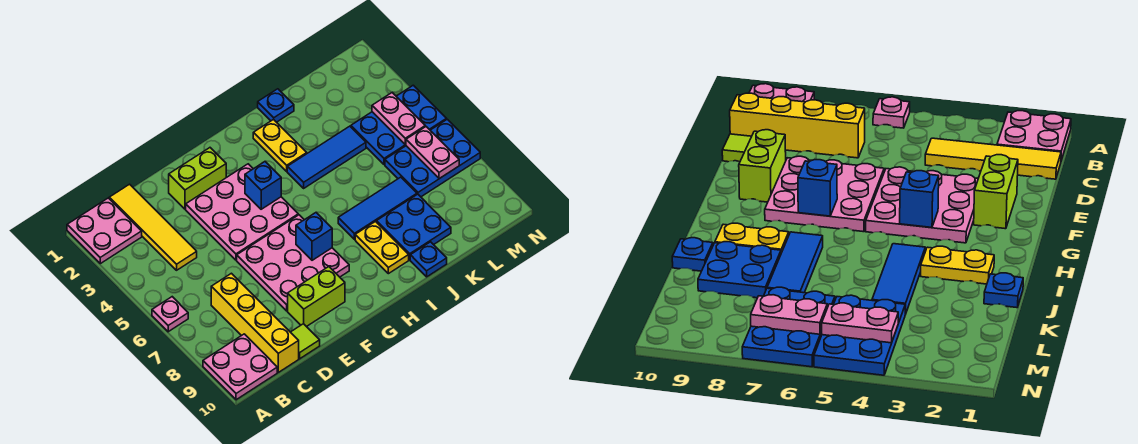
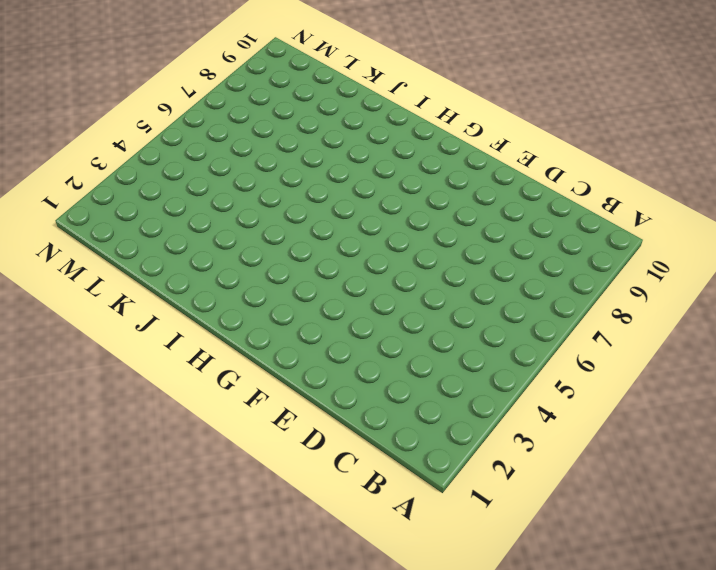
none -> pink plate A1:B2 level 1
none -> pink plate A6 level 1
none -> pink plate A9:B10 level 1

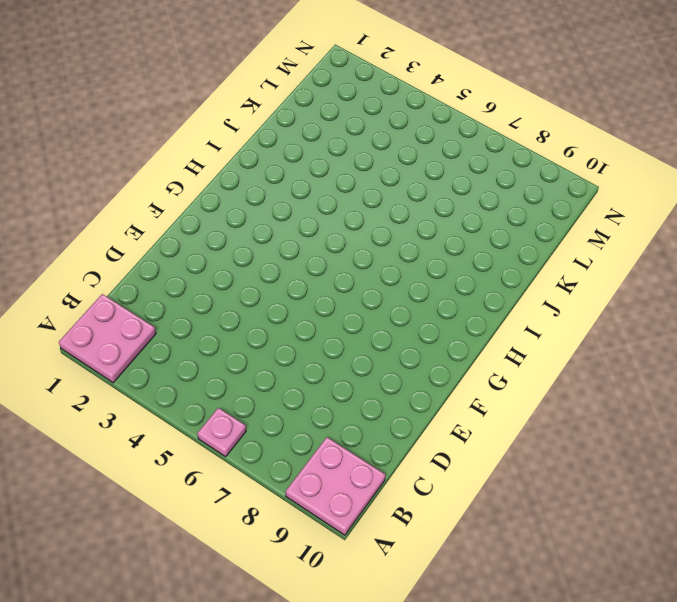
none -> yellow tile C1:C4 level 1
none -> yellow brick C7:C10 level 1
none -> lime tile D10 level 1

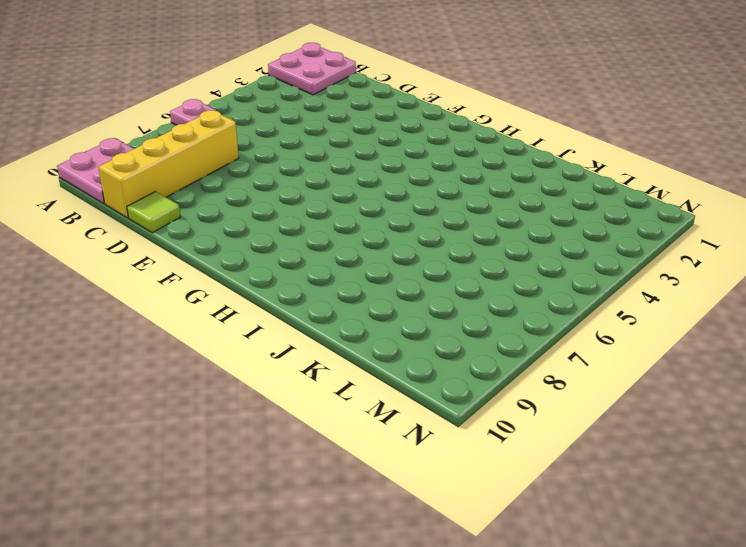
none -> yellow tile C1:C4 level 1
none -> lime brick E2:F2 level 1
none -> pink plate E3:G5 level 1

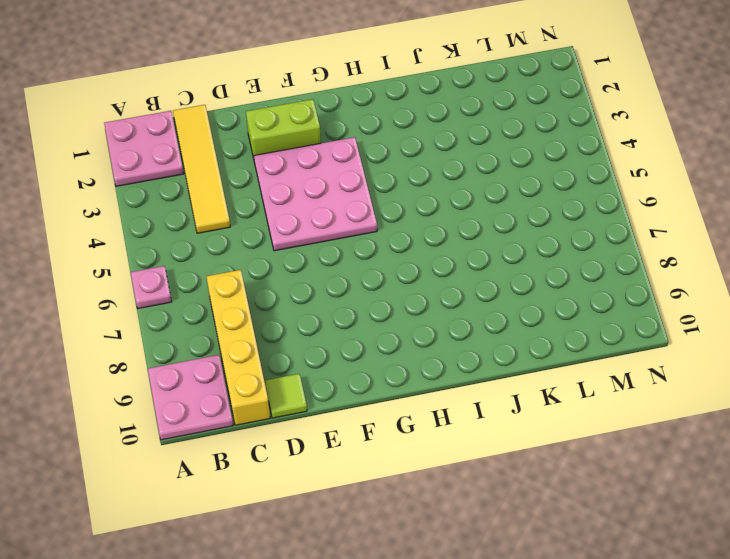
none -> pink plate E6:G8 level 1
none -> lime brick E9:F9 level 1
none -> yellow plate I2:I3 level 1

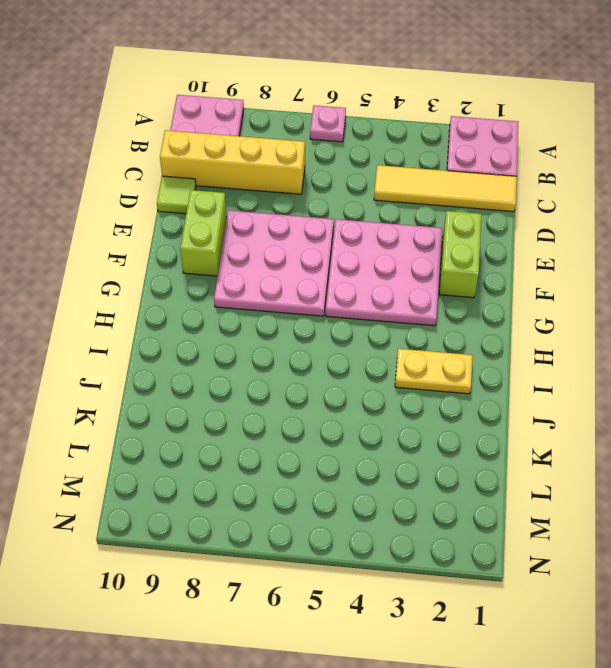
none -> blue tile I4:K4 level 1
none -> blue tile I7:K7 level 1
none -> yellow plate I8:I9 level 1

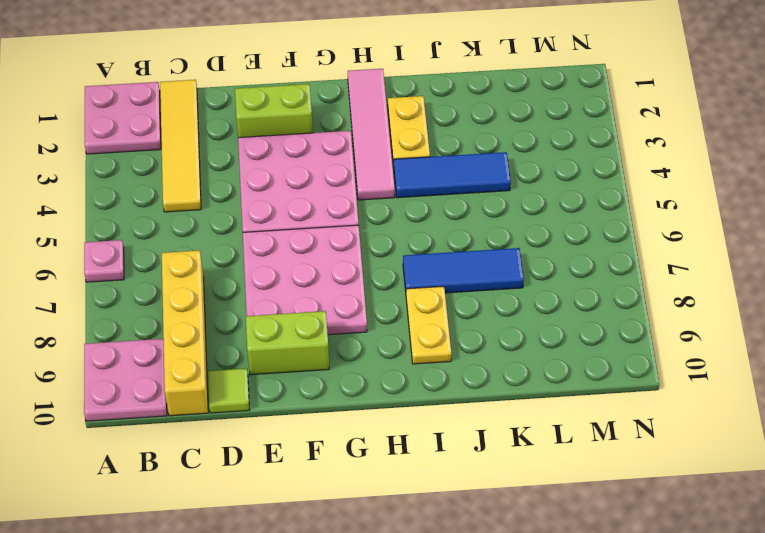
pink tile H1:H4 level 1 -> none
none -> blue plate J1 level 1
none -> blue plate J8:K9 level 1
none -> blue plate J10 level 1

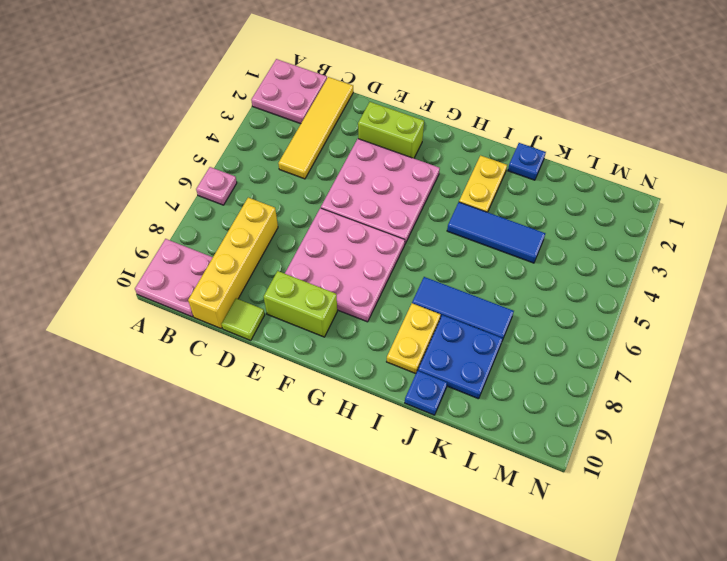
none -> blue plate L4:N5 level 1
none -> blue plate L6:N7 level 1
none -> blue brick G4 level 2

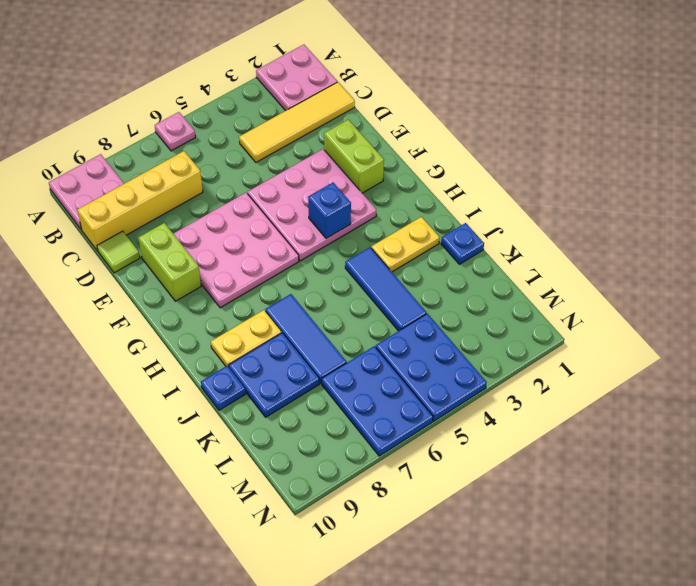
none -> blue brick G7 level 2
none -> pink plate M4:M5 level 2
none -> pink plate M6:M7 level 2

